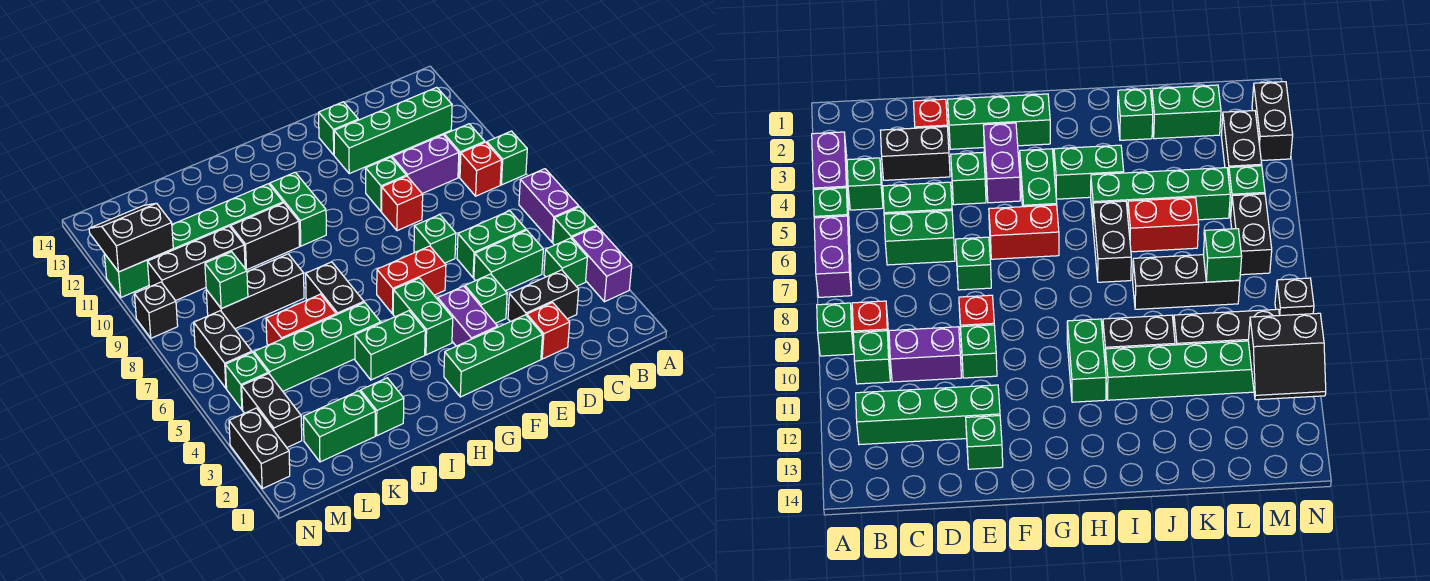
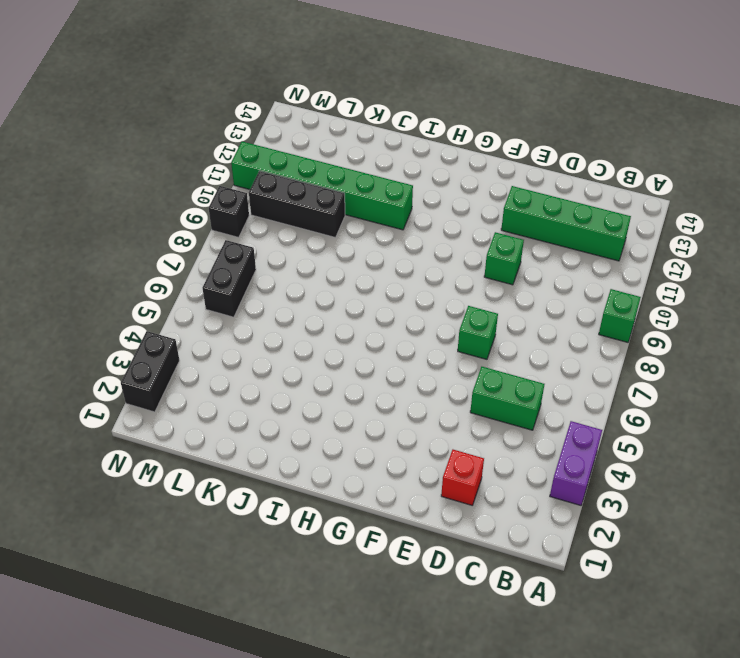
none -> green brick A5 level 1
none -> purple brick A6:A7 level 1
none -> green brick B4 level 1
none -> red brick B9 level 1

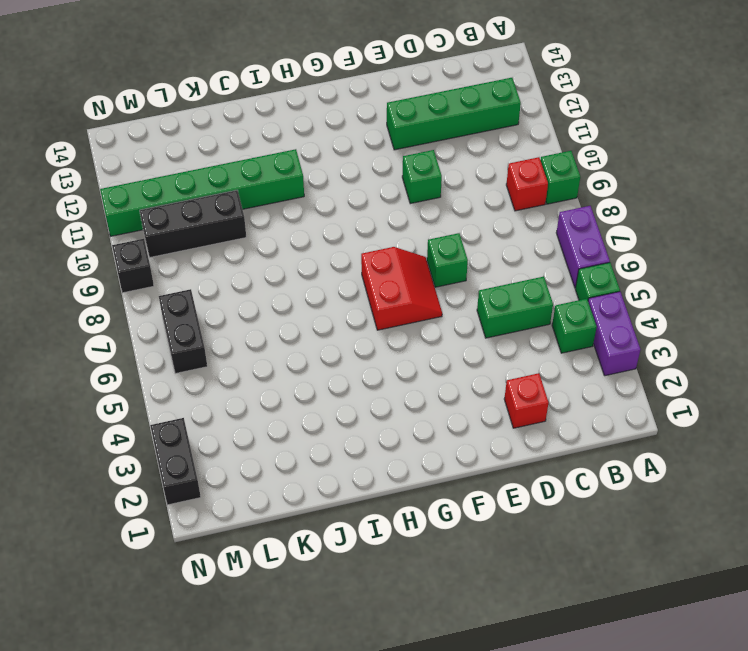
red slope F6:G7 level 1 top G -> red brick F6:G6 level 1
none -> green brick B10 level 1
none -> black brick C3:D3 level 1
none -> green brick C6:D6 level 1
none -> purple brick C10:D10 level 1

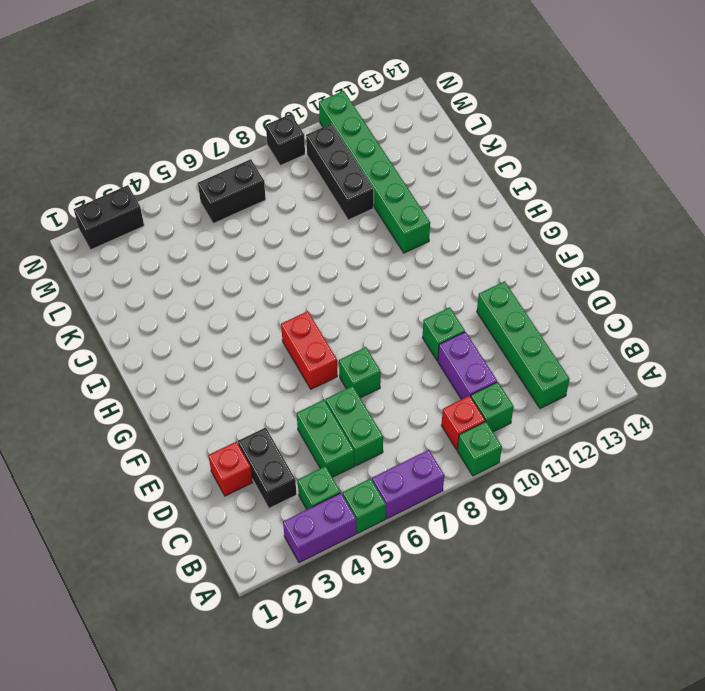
none -> green brick E2:G2 level 1
none -> green brick E4 level 1
none -> red brick E9 level 1
none -> green brick E13 level 1

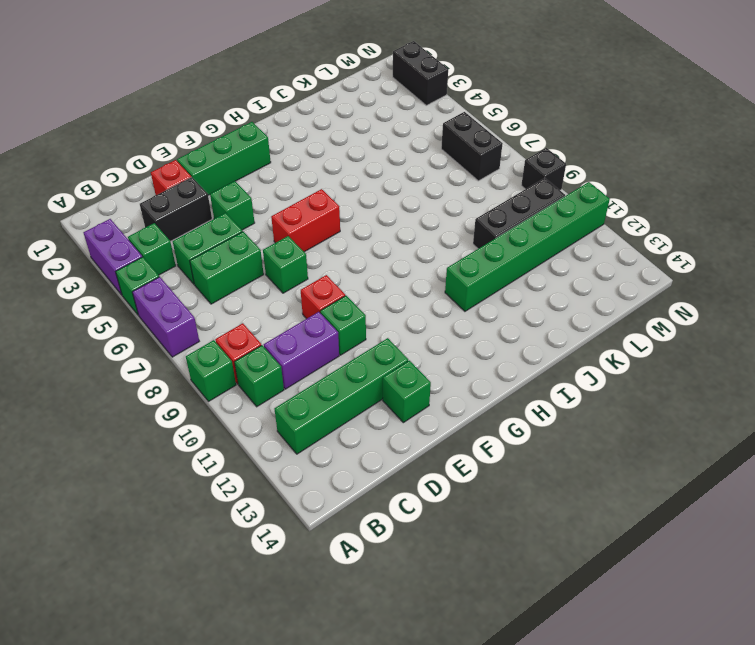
none -> purple brick F3:F4 level 1
none -> green brick G4:G5 level 1
none -> green brick H4:I4 level 1
none -> green brick H10:H11 level 1

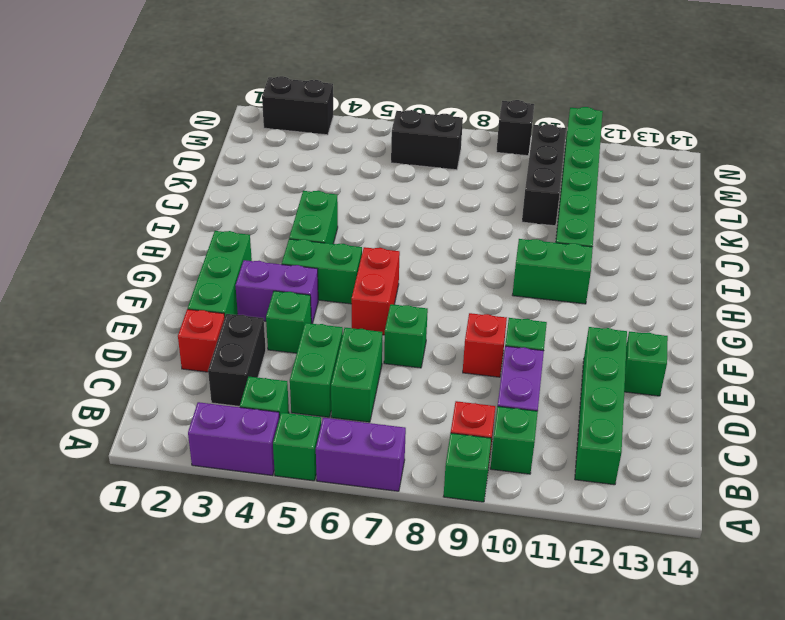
none -> green brick I5:L5 level 1
none -> black brick I6:I7 level 1
none -> black brick I10:J10 level 1
none -> green brick J2 level 1

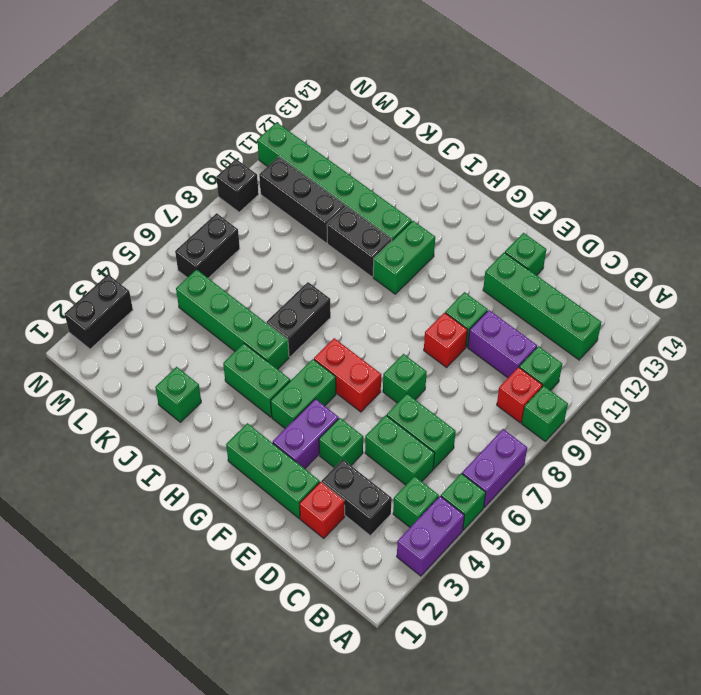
none -> red brick J6:K6 level 1
none -> black brick J8:L8 level 1
none -> green brick K2:L2 level 1
none -> black brick M3:M4 level 1

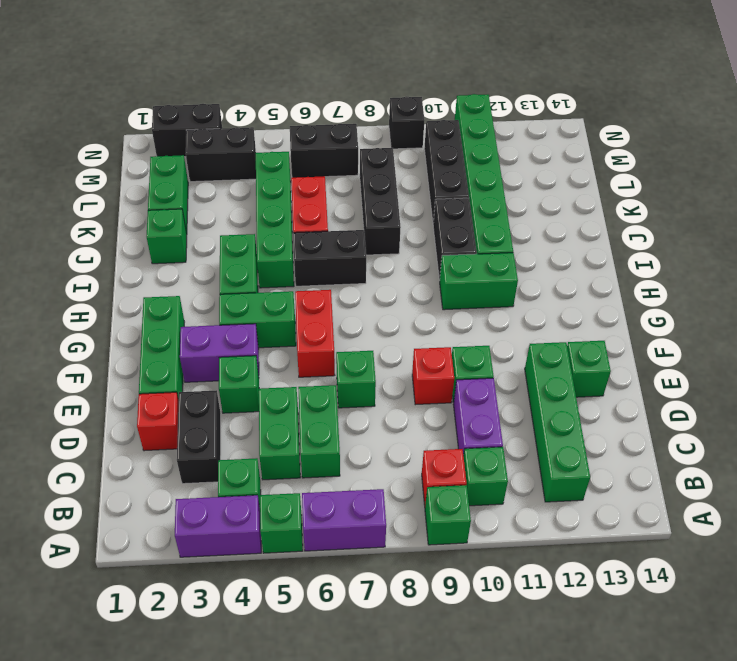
none -> green brick M5 level 1
none -> green brick L8 level 2
none -> black slope M11:N12 level 2 top 11

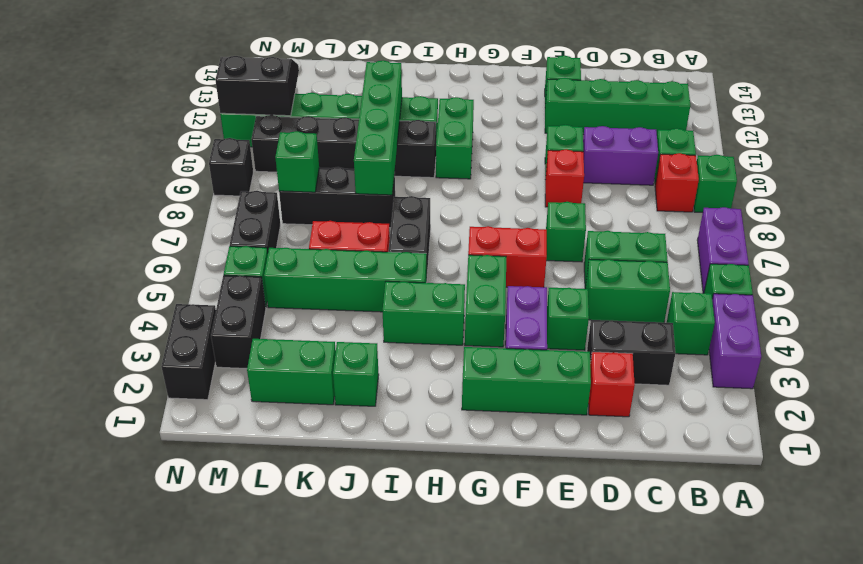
green brick J8:J11 level 2 -> none

